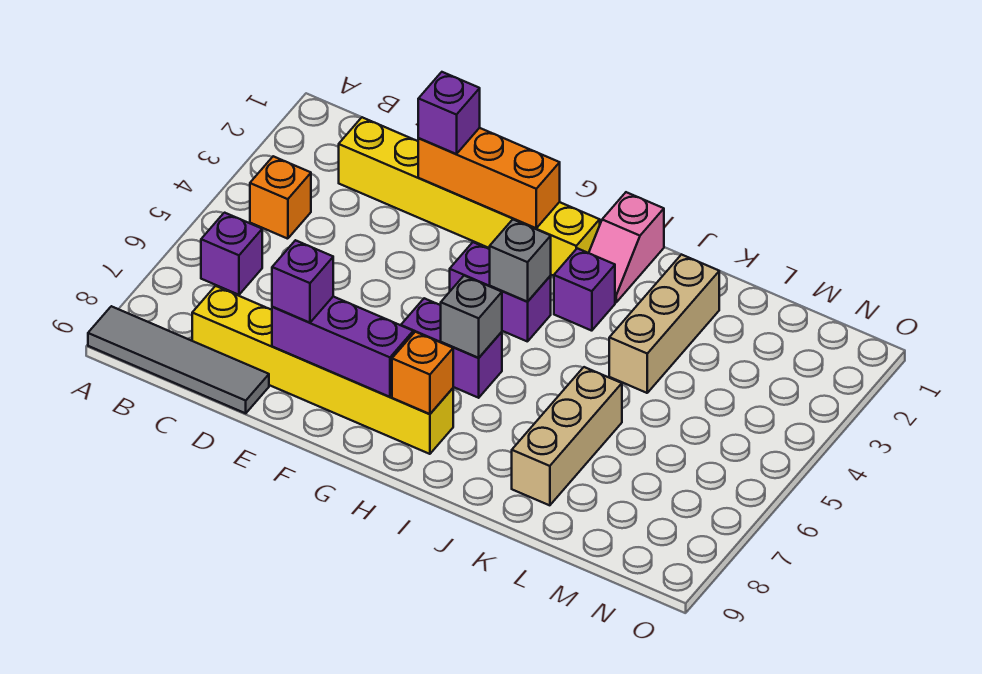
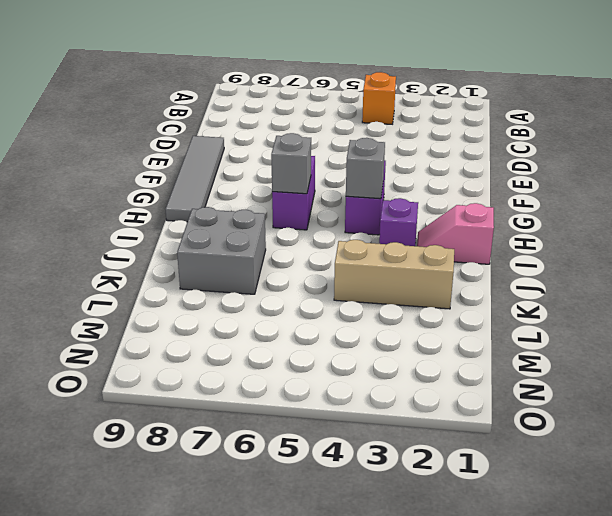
grey tile E9:H9 level 1 -> grey tile A9:D9 level 1
grey brick J7:K8 level 1 -> tan brick K6:K8 level 1
none -> purple brick B6 level 1
none -> yellow brick C2:H2 level 1
none -> yellow brick C8:H8 level 1

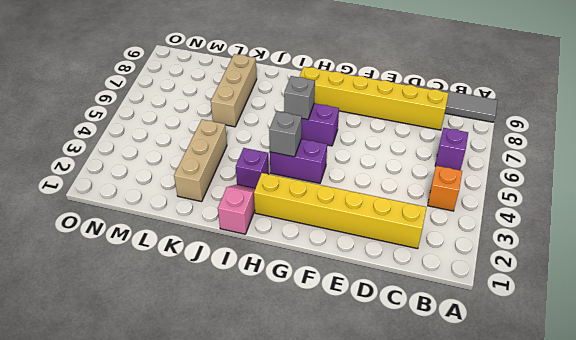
none -> orange brick E2:G2 level 2
none -> purple brick E8:G8 level 2
none -> orange brick H8 level 2

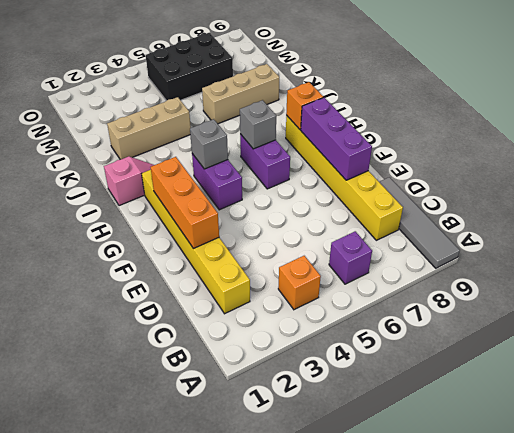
black brick M5:N7 level 1 -> none
none -> purple brick I3 level 1
none -> purple brick E2 level 3
none -> purple brick E8 level 3

